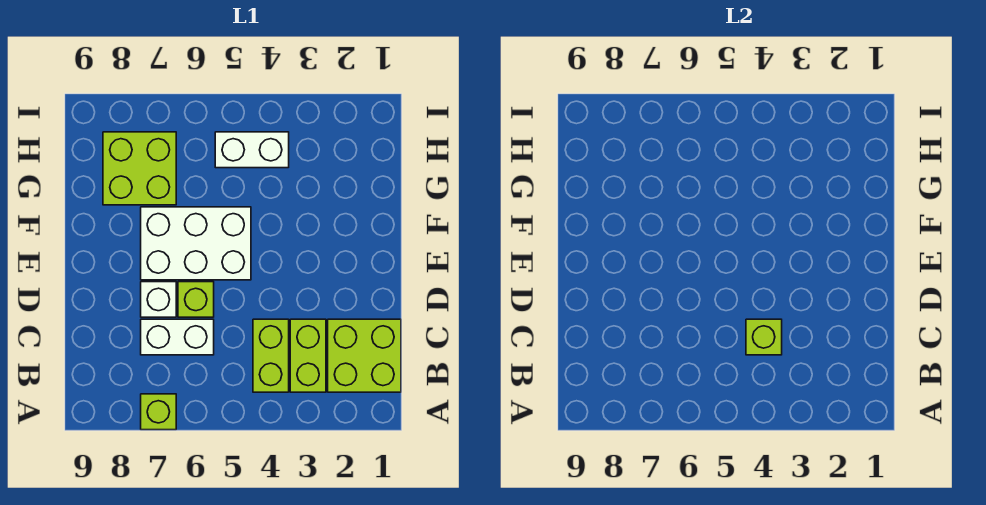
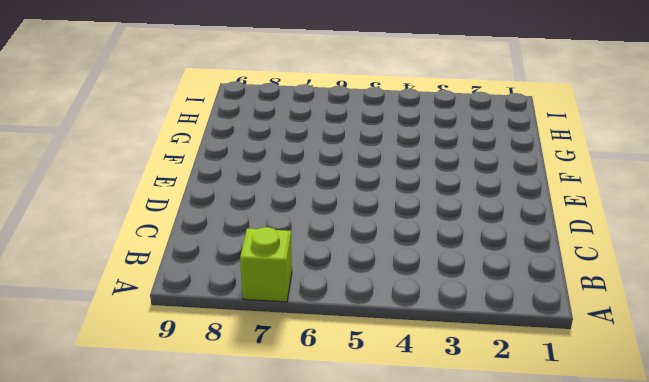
none -> lime brick B1:C2 level 1
none -> lime brick B3:C3 level 1

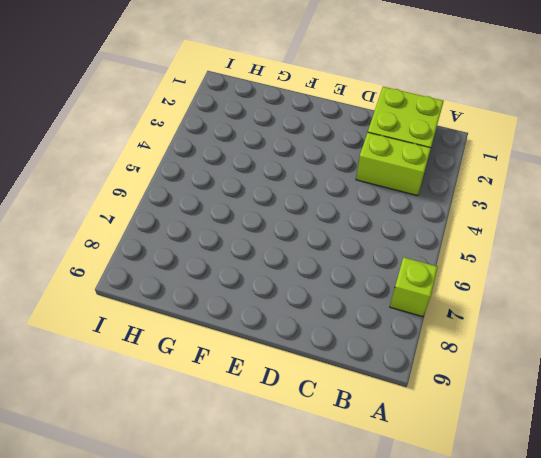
none -> lime brick B4:C4 level 1
none -> white brick C6:C7 level 1

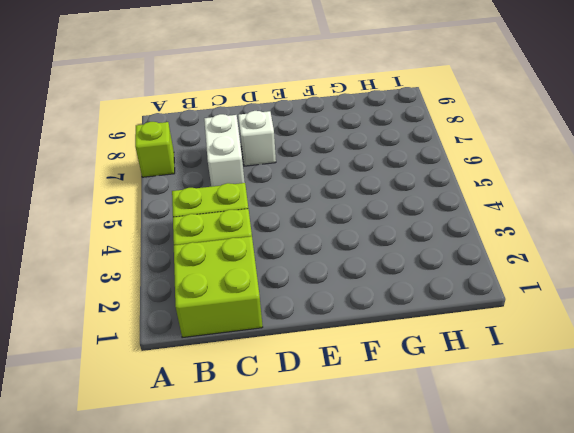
none -> lime brick D6 level 1
none -> white brick E5:F7 level 1

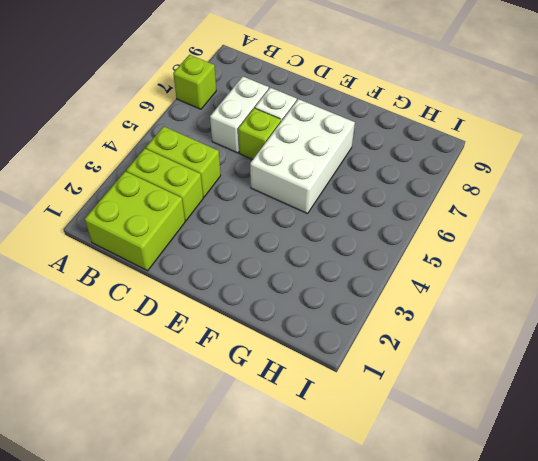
none -> lime brick G7:H8 level 1
none -> white brick H4:H5 level 1

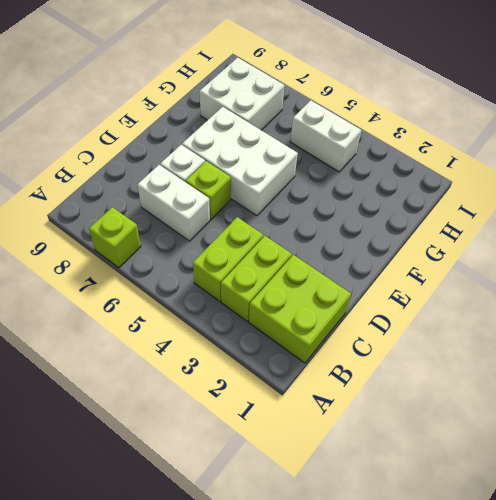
white brick G7:H8 level 1 -> lime brick G7:H8 level 1
none -> lime brick C4 level 2

